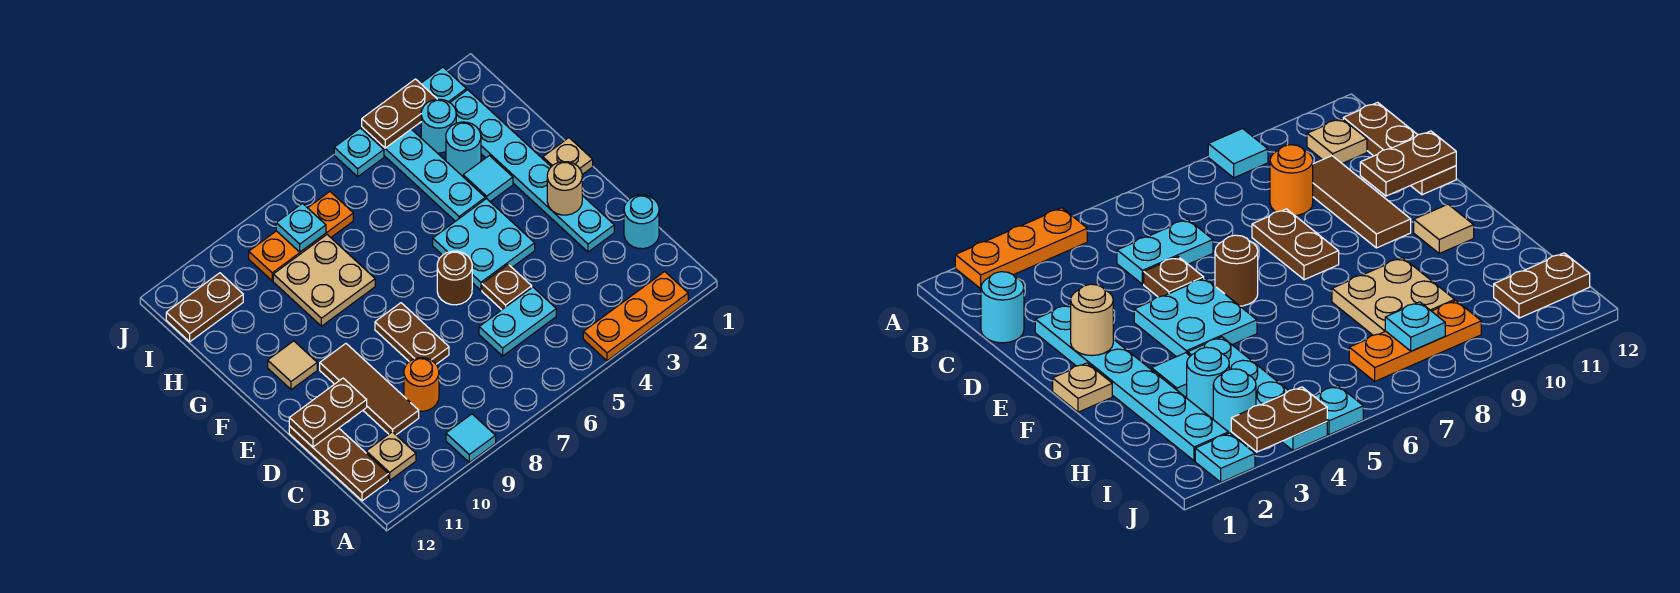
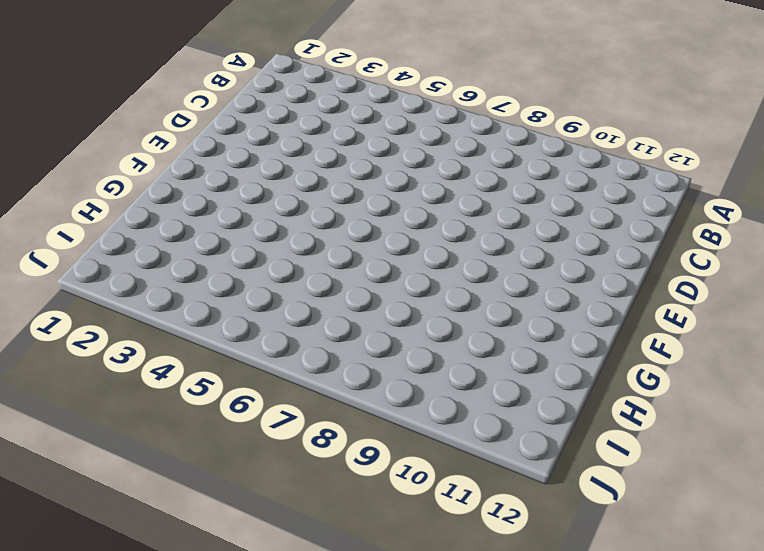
none -> orange plate A2:A4 level 1
none -> cyan tile A9 level 1
none -> tan plate B11 level 1

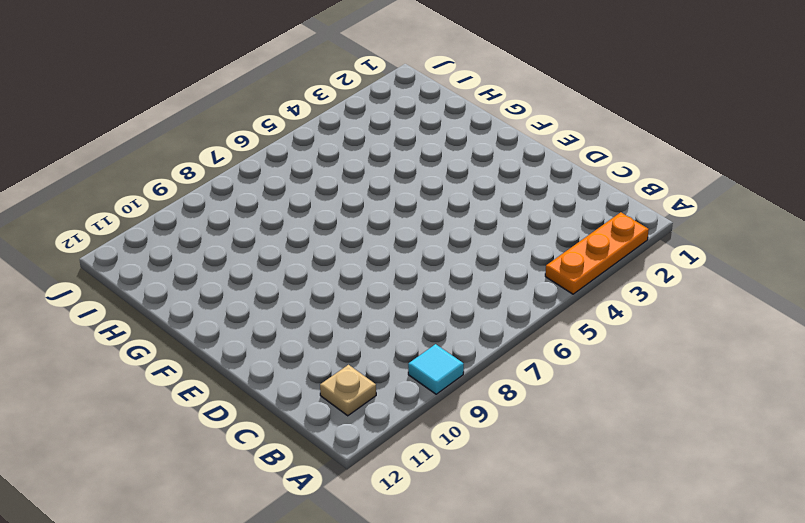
none -> brown plate B12:D12 level 1
none -> cyan round brick C1 level 1
none -> cyan plate C5:C6 level 1

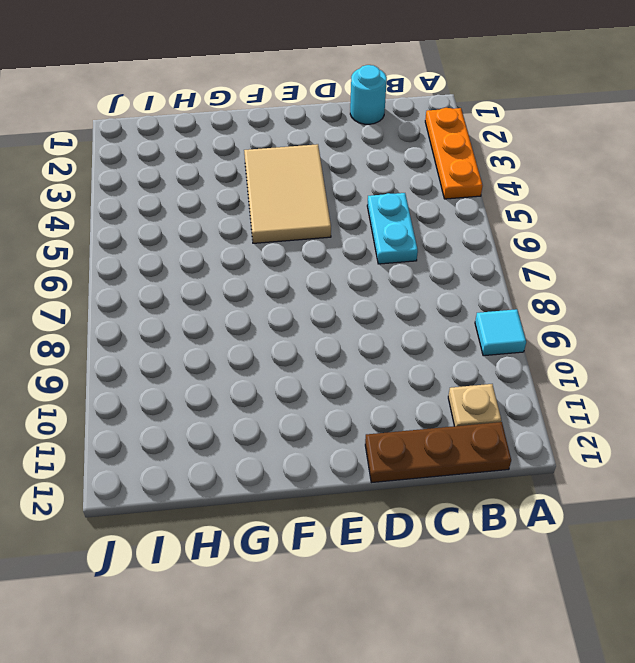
tan tile E3:F5 level 1 -> cyan plate E4:F5 level 1
none -> orange round brick C9 level 1
none -> brown tile C10:E10 level 1
none -> cyan plate D2:I2 level 1

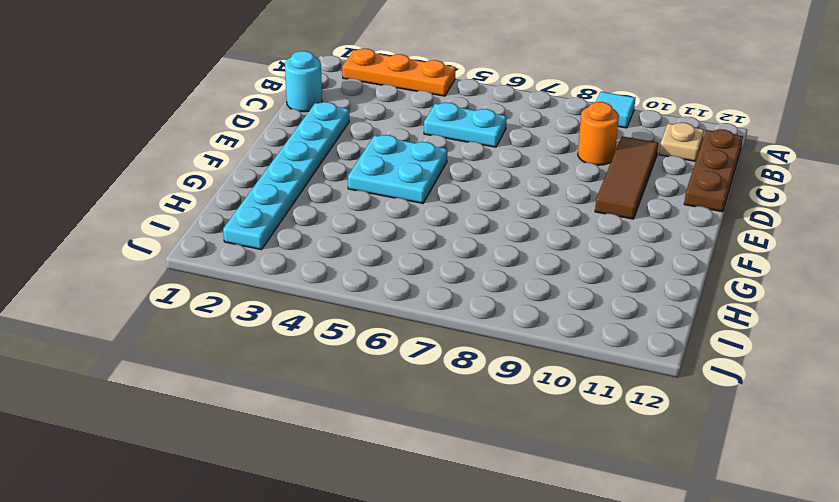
none -> brown plate D5 level 1
none -> brown plate D8:E8 level 1
none -> brown round brick E6 level 1

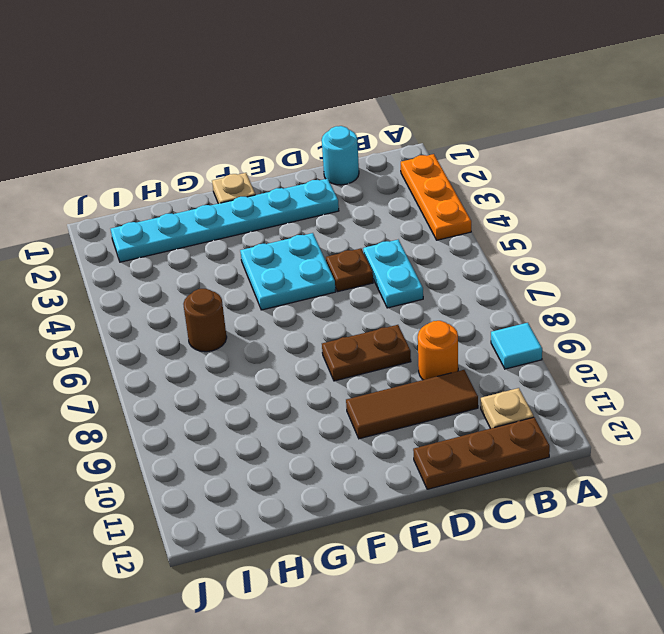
brown round brick H6 level 1 -> brown round brick E6 level 1
none -> tan tile F11 level 1
none -> cyan tile G3 level 1
none -> cyan plate G4:J4 level 1

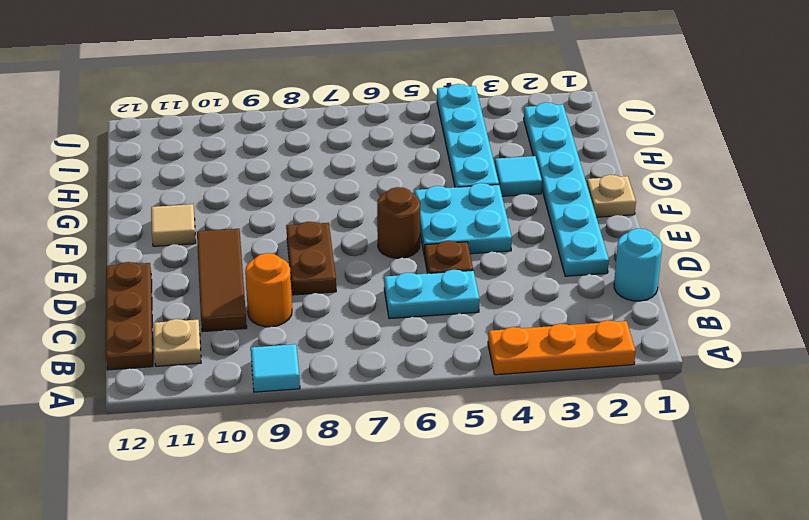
none -> tan plate G8:H9 level 1
none -> cyan round brick H3 level 1
none -> cyan round brick I3 level 1

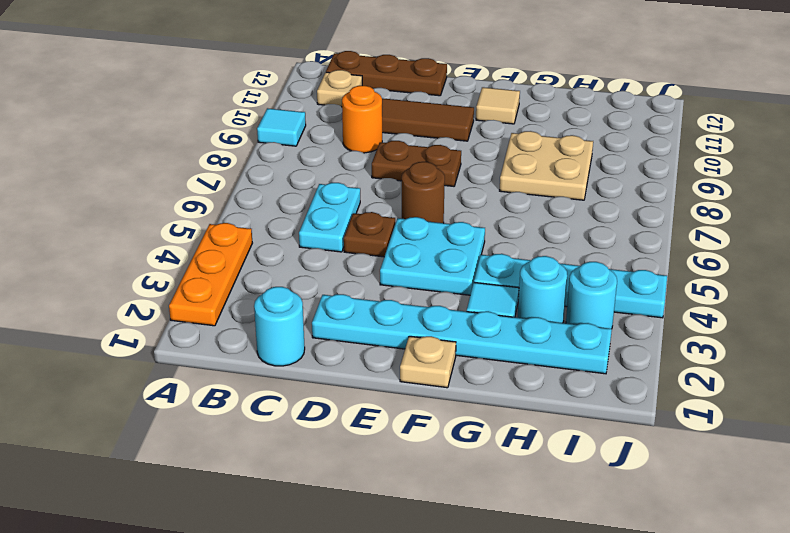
none -> orange plate I7:I9 level 1
none -> brown plate I11:I12 level 1
none -> cyan plate J2 level 1

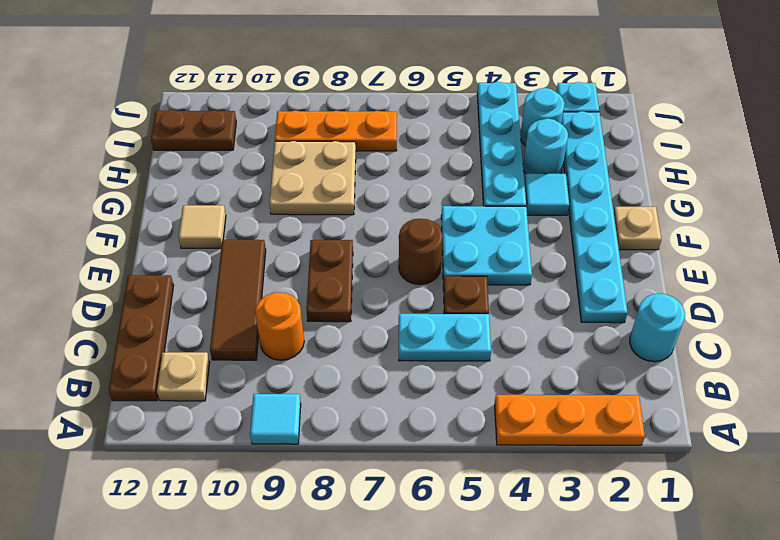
none -> cyan plate J5 level 1
none -> brown plate D11:D12 level 2
none -> tan round brick E2 level 2

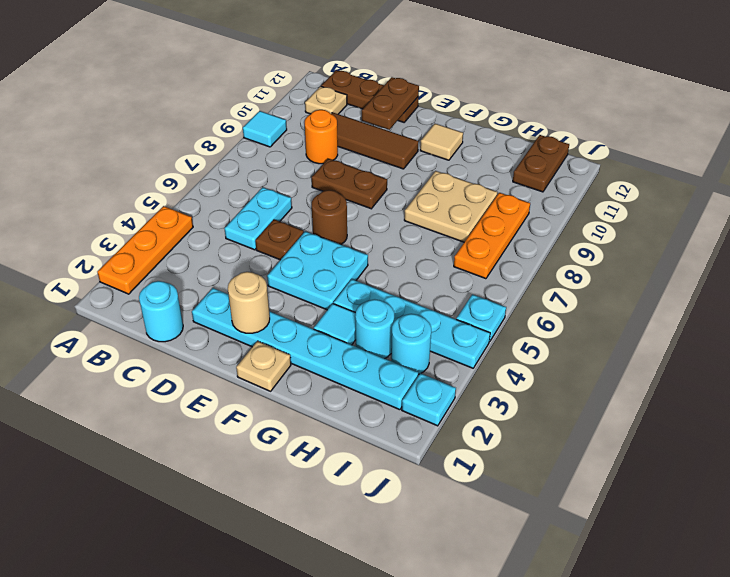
none -> cyan plate I8 level 2
none -> brown plate J3:J4 level 2

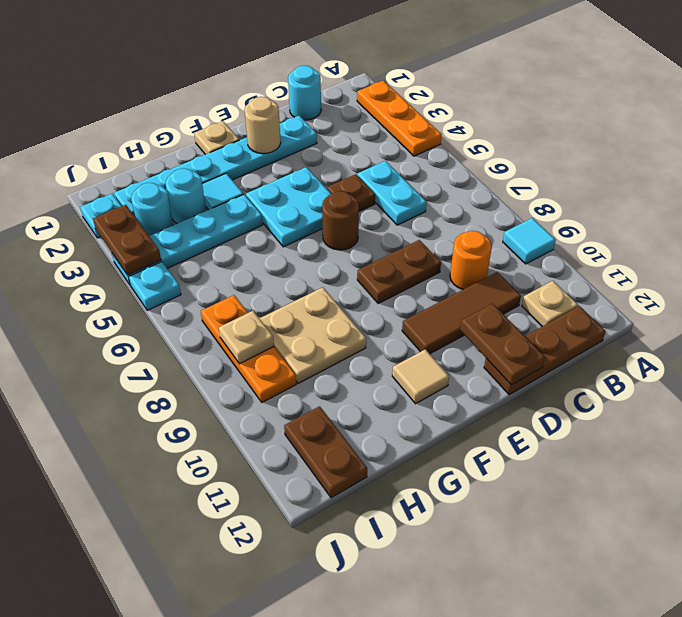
tan plate I8 level 2 -> cyan plate I8 level 2

